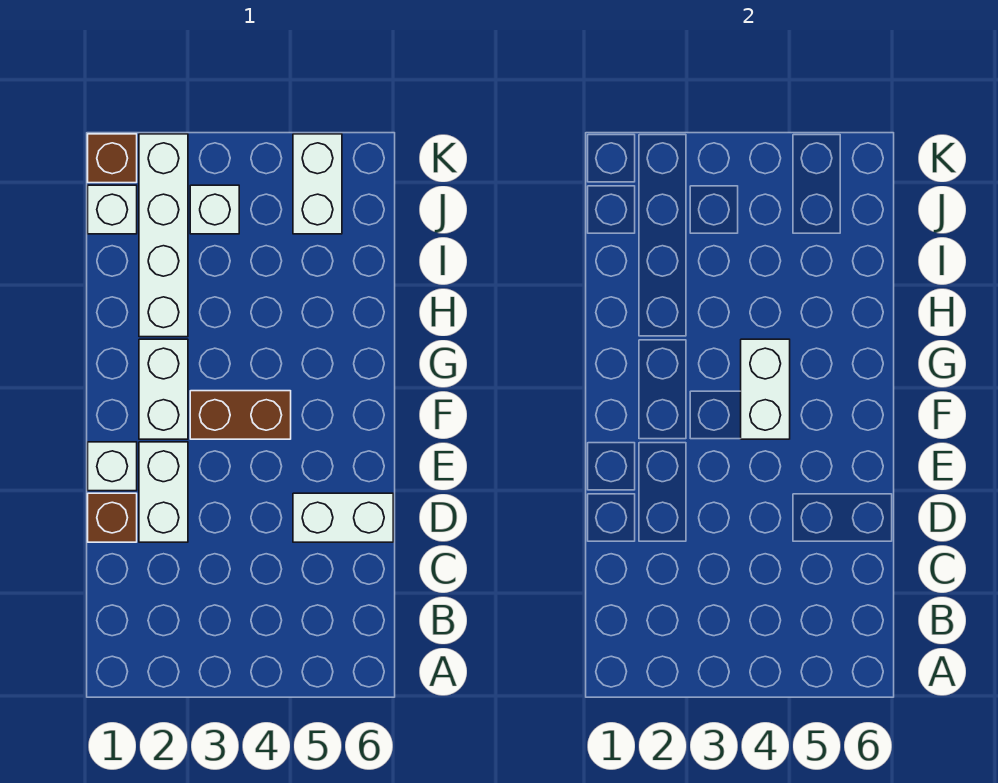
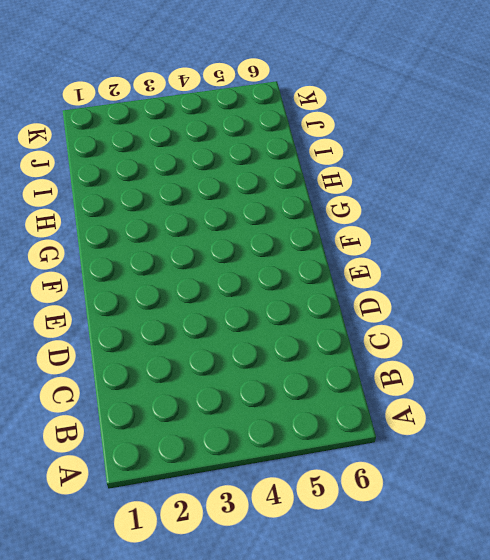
none -> brown brick D1 level 1
none -> white brick D2:E2 level 1
none -> white brick D5:D6 level 1

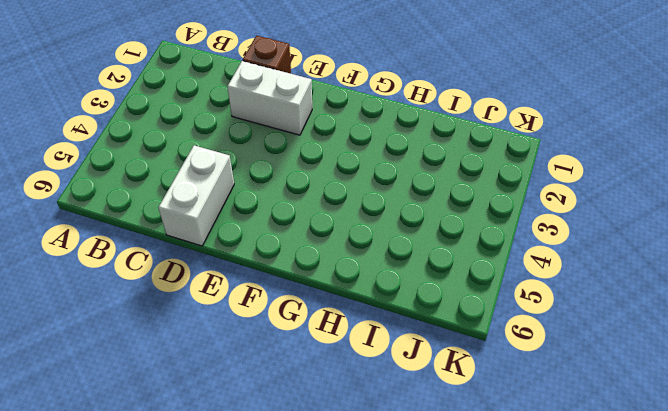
none -> white brick E1 level 1
none -> white brick F2:G2 level 1
none -> brown brick F3:F4 level 1

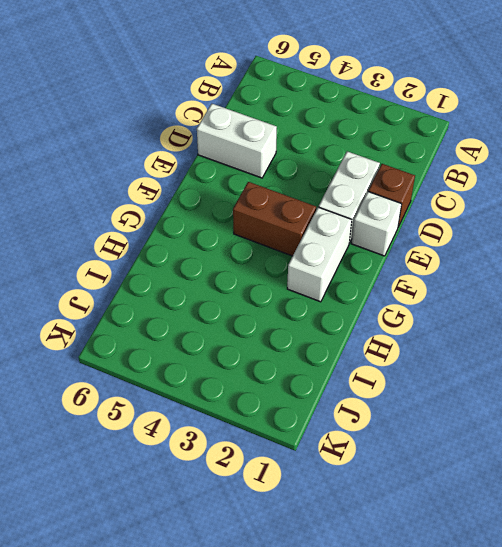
none -> white brick H2:K2 level 1
none -> white brick J1 level 1
none -> white brick J3 level 1

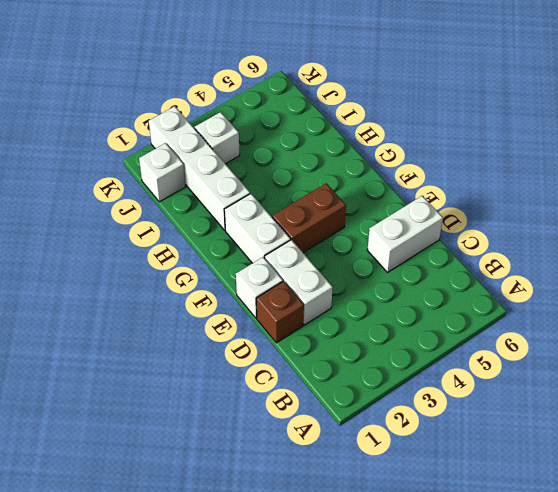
none -> white brick J5:K5 level 1
none -> brown brick K1 level 1
none -> white brick F4:G4 level 2

